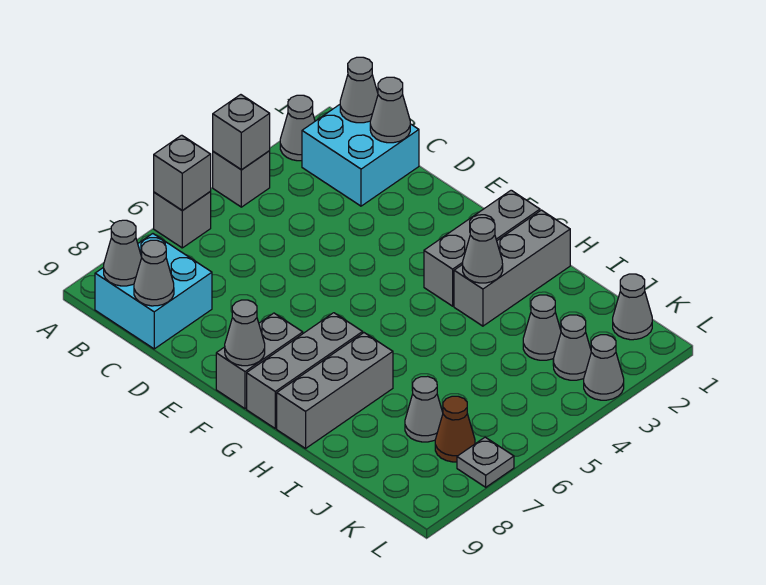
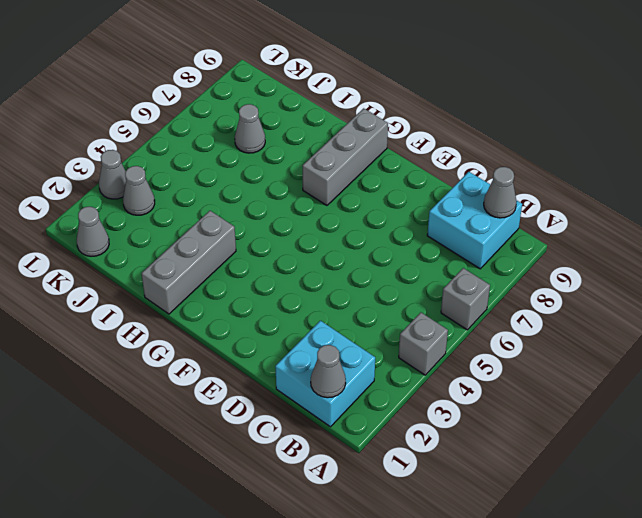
none -> grey cone A2 level 1
none -> grey brick F8:F9 level 1
none -> grey brick G1:G3 level 1

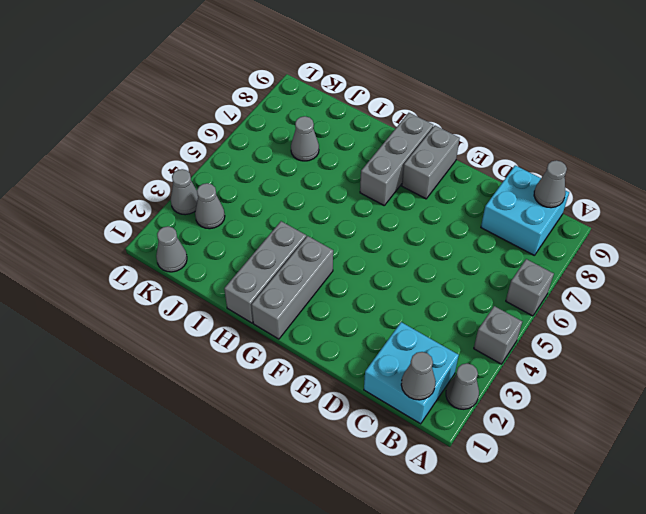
none -> grey brick H7:H9 level 1
none -> grey cone J3 level 1
none -> brown cone K7 level 1

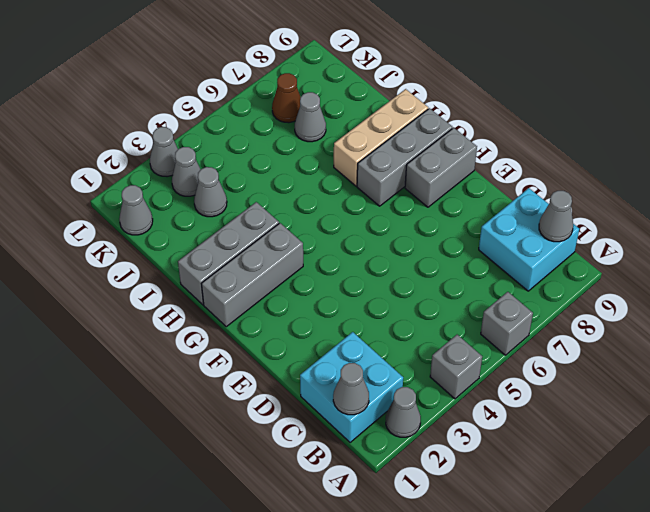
tan brick H7:H9 level 1 -> grey brick H7:H9 level 1
none -> grey plate L7 level 1
none -> grey brick A4 level 2
none -> grey brick A6 level 2

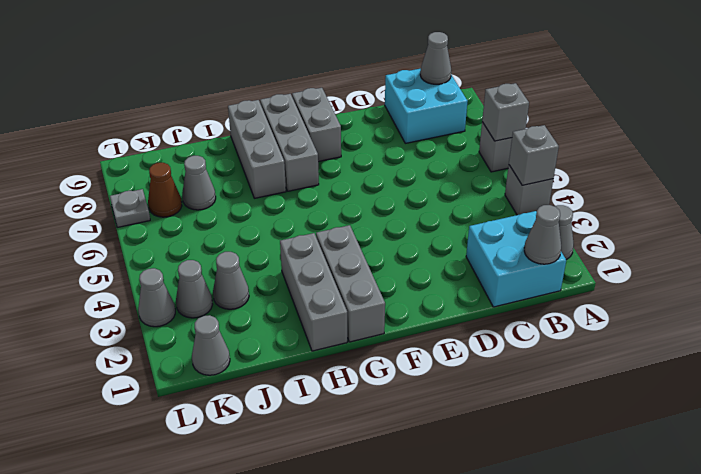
none -> grey cone C1 level 2
none -> grey cone C9 level 2
none -> grey cone F9 level 2

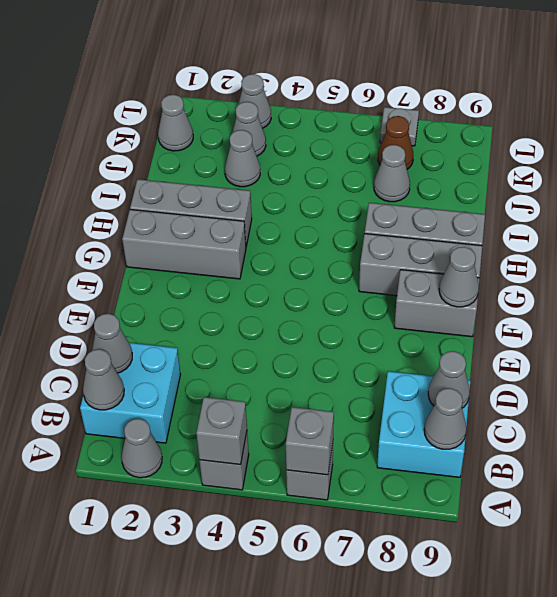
none -> grey cone H3 level 2

